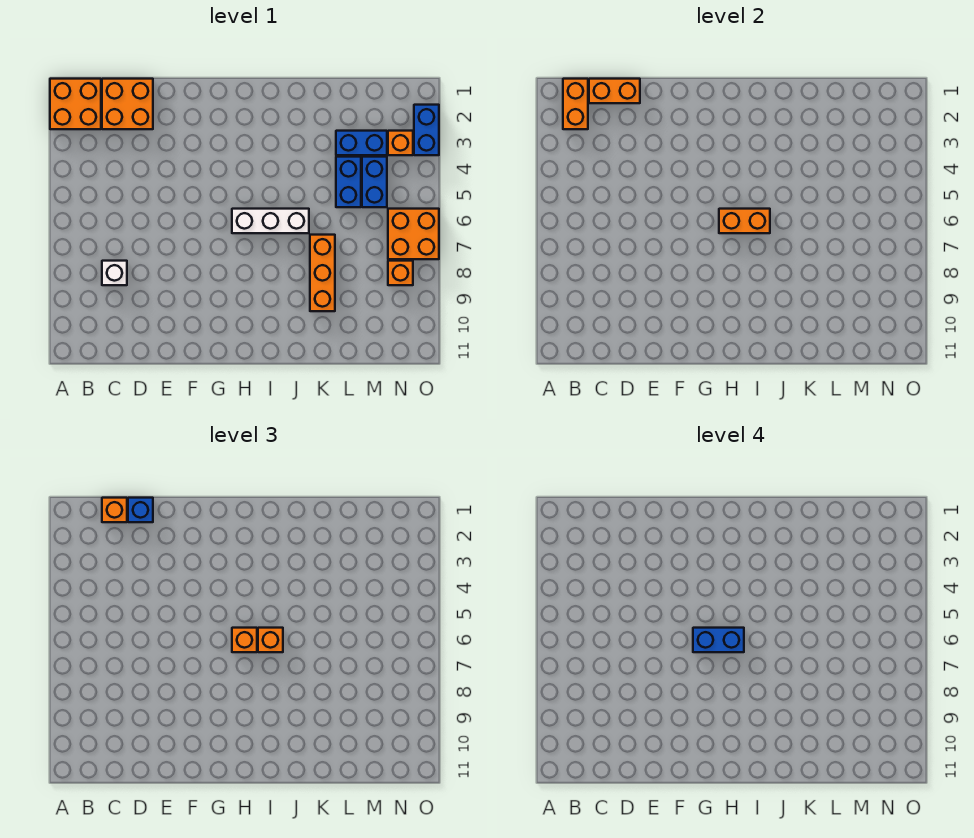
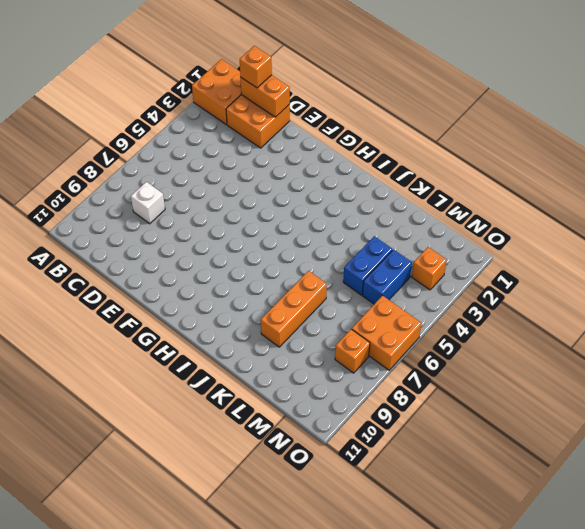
none -> white brick H6:J6 level 1
none -> blue brick L3:M3 level 1
none -> blue brick O2:O3 level 1

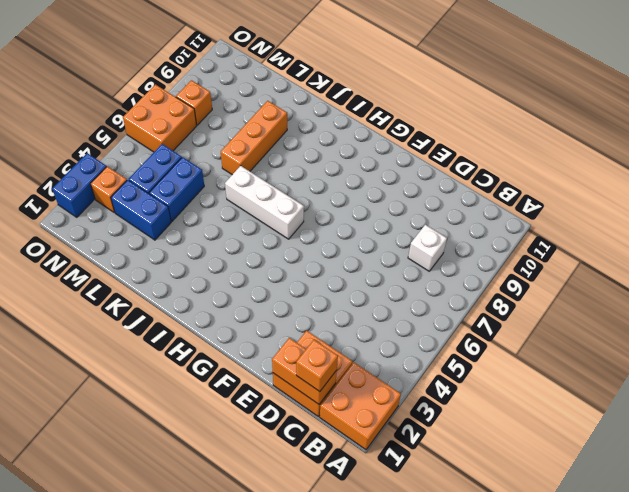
none -> orange brick B1:B2 level 2
none -> orange brick H6:I6 level 2
none -> blue brick D1 level 3

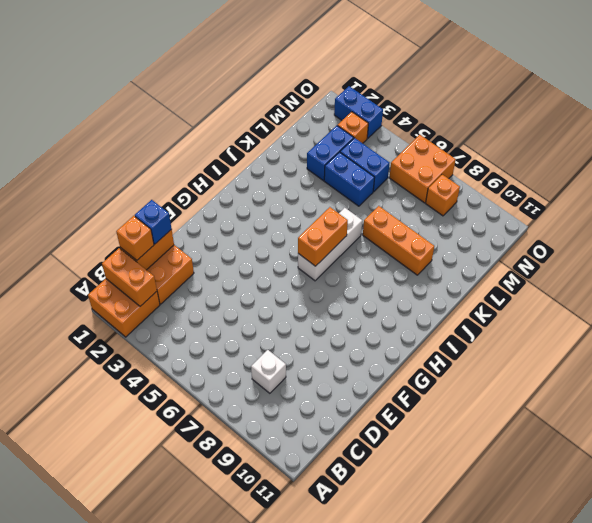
none -> orange brick H6 level 3
none -> orange brick I6 level 3
none -> blue brick G6:H6 level 4

